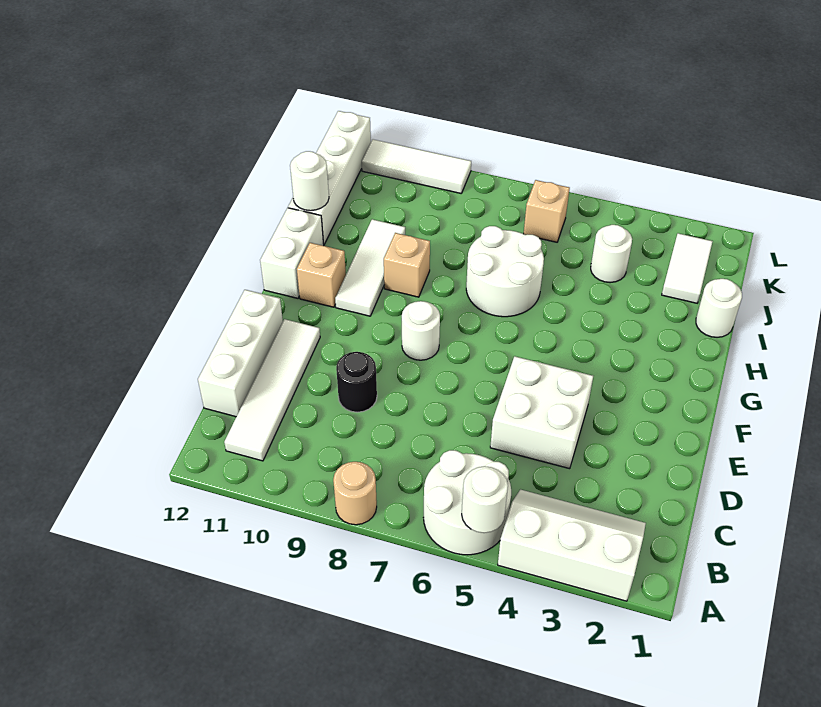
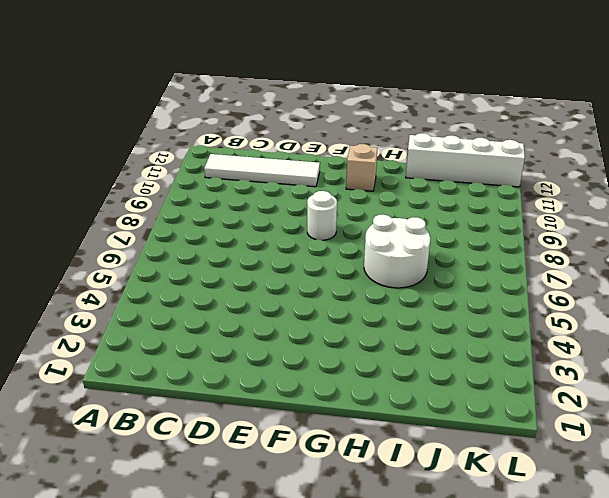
none -> white slope A2:B4 level 1 top A
none -> white round brick A5:B6 level 1
none -> tan round brick A8 level 1

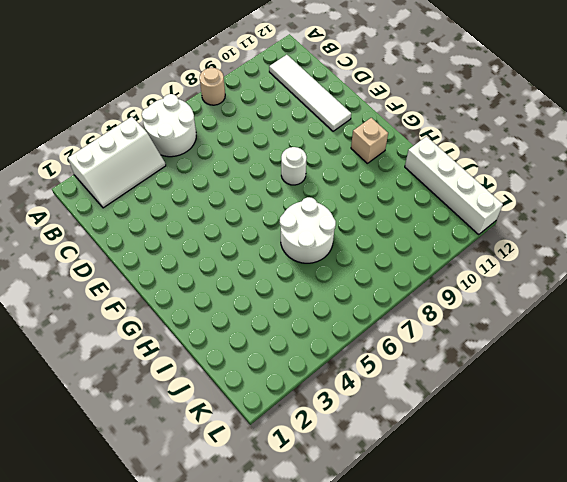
none -> white brick C12:E12 level 1
none -> white brick D4:E5 level 1
none -> black round brick D9 level 1

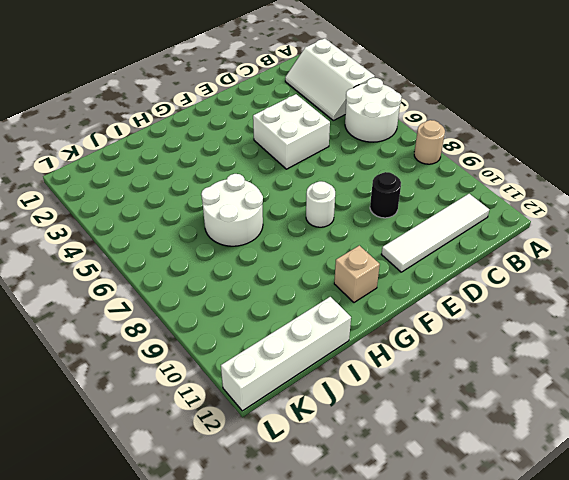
none -> white brick C12:E12 level 1
none -> white tile G10:I10 level 1
none -> white brick G12:H12 level 1

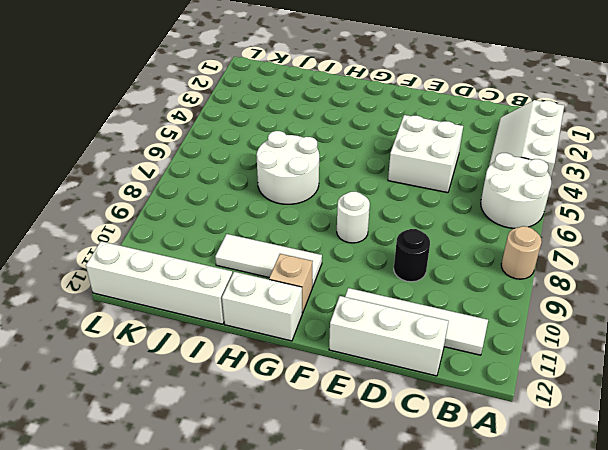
none -> tan brick H9 level 1
none -> white round brick I1 level 1
none -> white tile J2:K2 level 1

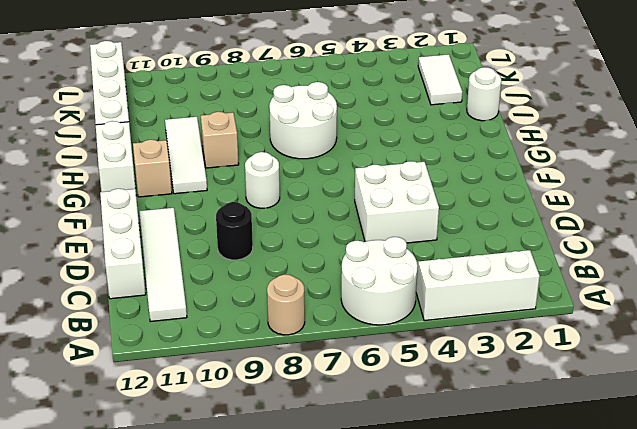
none -> white round brick J4 level 1
none -> tan brick K6 level 1
none -> white tile L9:L11 level 1

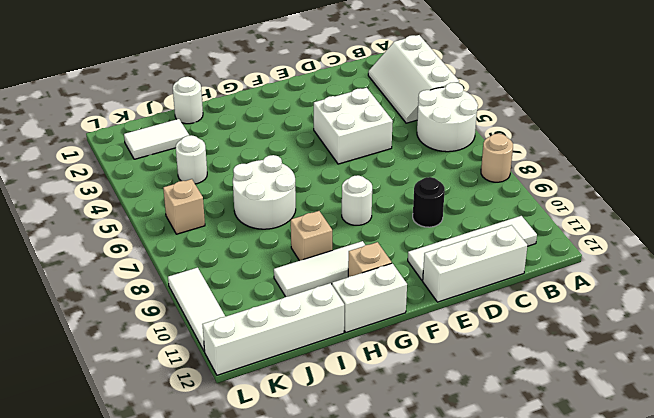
none -> white round brick A5 level 2
none -> white round brick I12 level 2

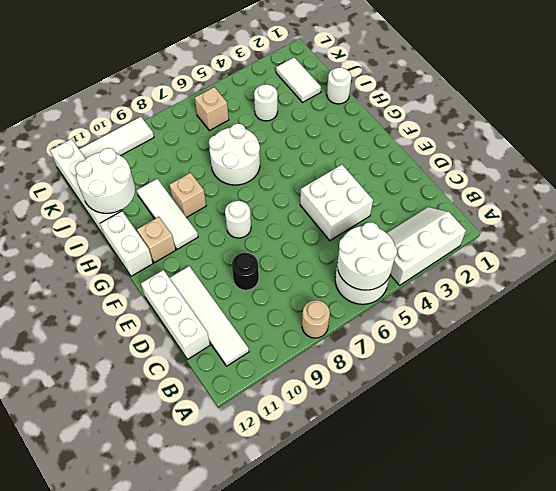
white round brick A5:B6 level 2 -> white round brick A5 level 2
white round brick I11:J12 level 2 -> white round brick I12 level 2

